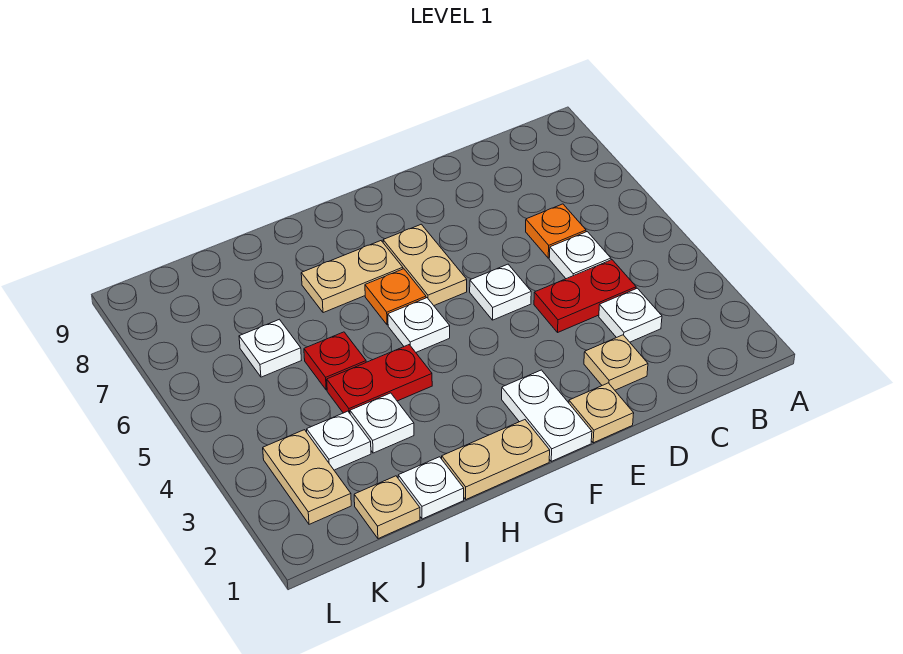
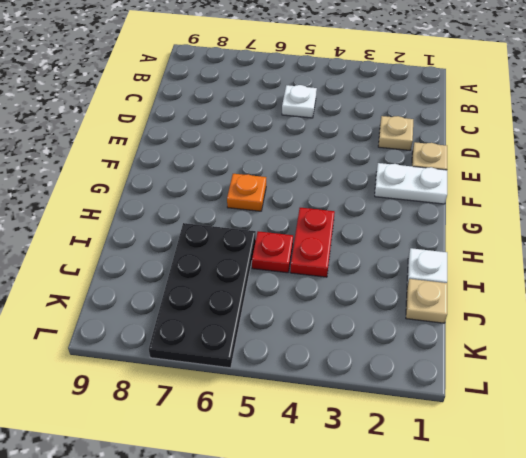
black plate I6:L7 level 1 -> white plate J6 level 1
none -> white plate C3 level 1
none -> red plate C4:D4 level 1
none -> orange plate C6 level 1

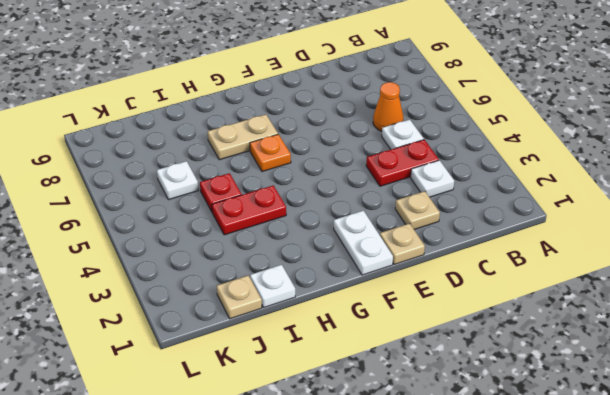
orange cone C6 level 1 -> orange plate C6 level 1
none -> white plate E5 level 1
none -> tan plate F6:F7 level 1
none -> tan plate G1:H1 level 1

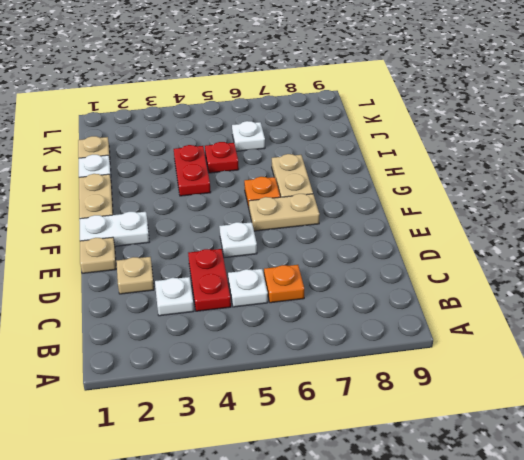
none -> white plate G5 level 1
none -> white plate I3 level 1
none -> white plate J3 level 1

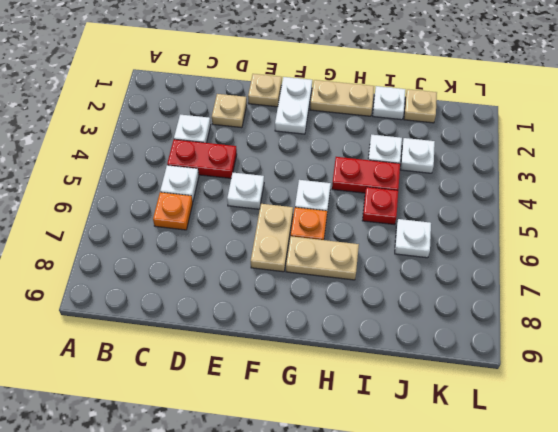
none -> tan plate K2:K3 level 1

